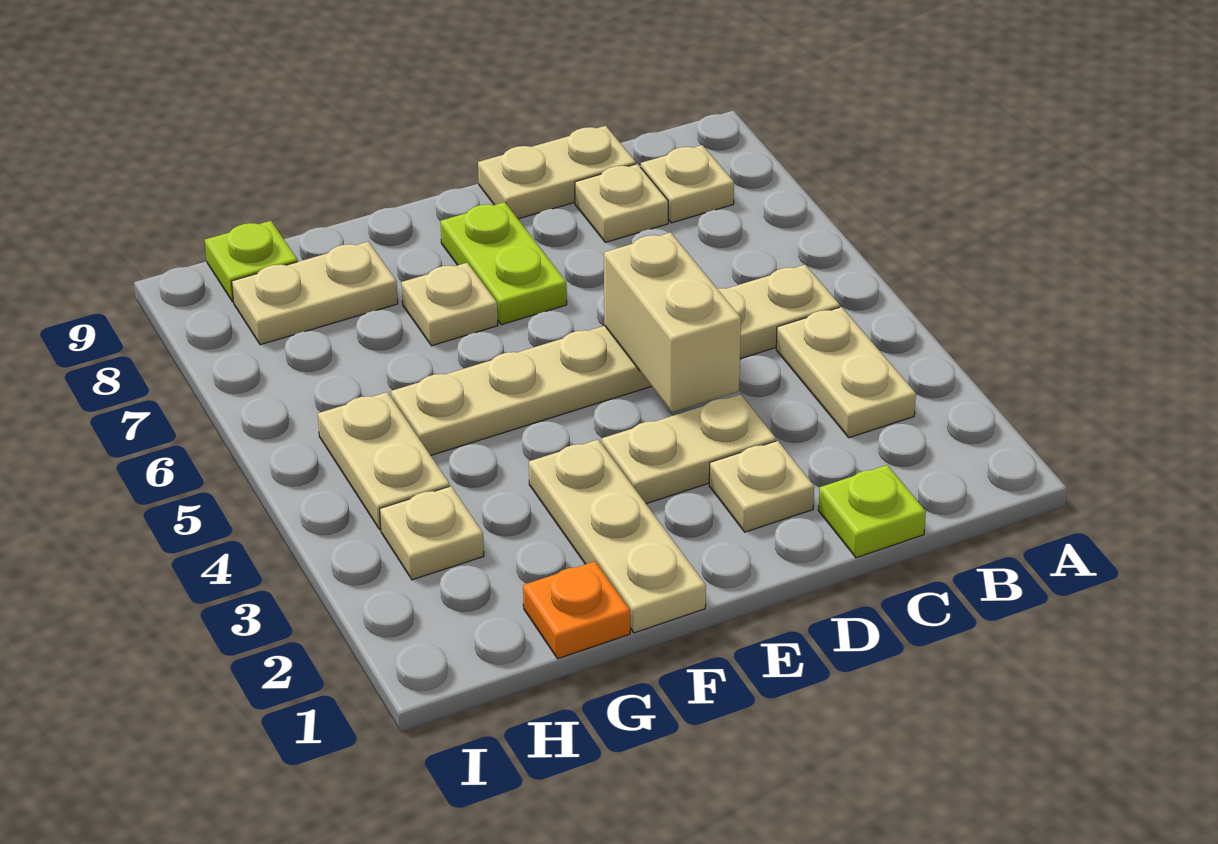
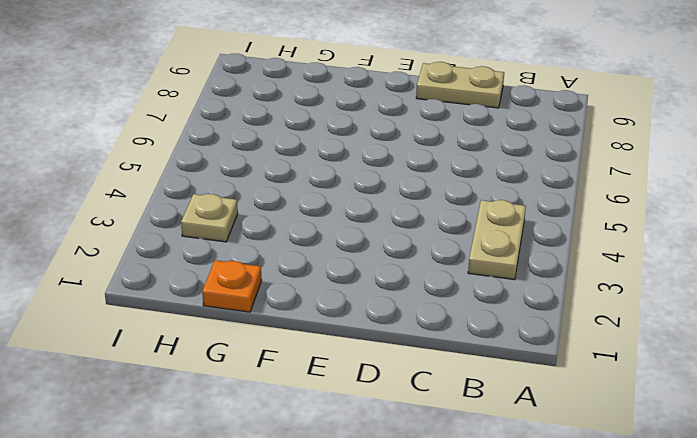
none -> tan plate B5:G5 level 1
none -> tan plate B8 level 1
none -> lime plate C1 level 1

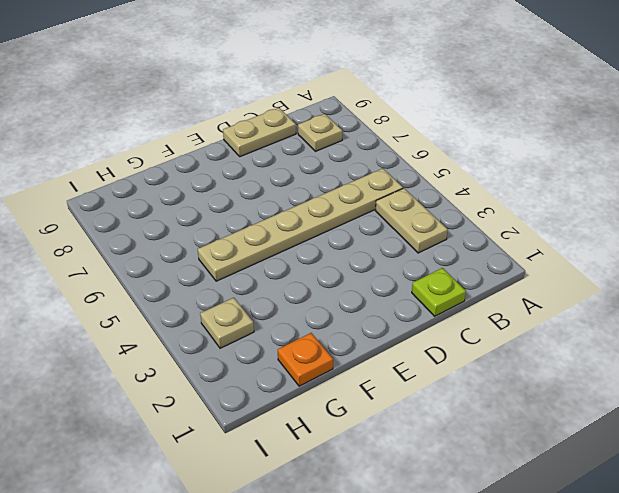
none -> tan plate C8 level 1
none -> tan plate D2 level 1
none -> tan plate D3:E3 level 1

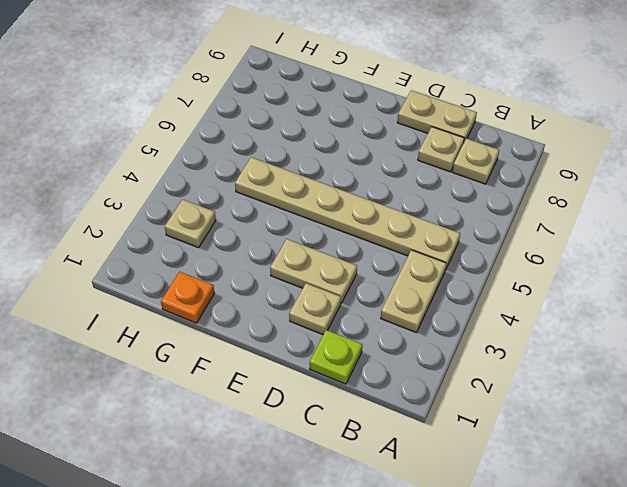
none -> lime plate E7:E8 level 1
none -> tan plate F1:F3 level 1
none -> tan plate F7 level 1

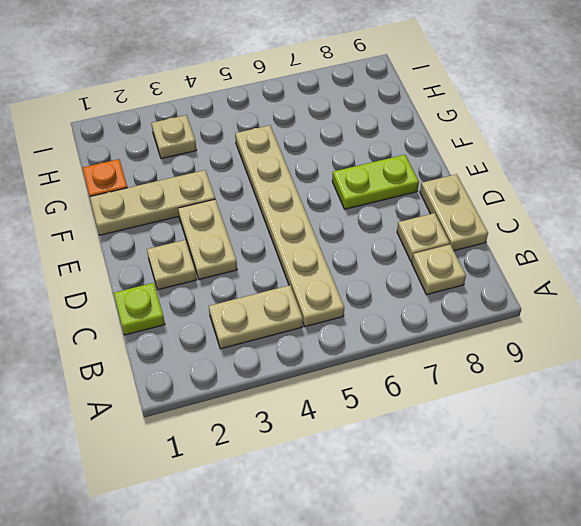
none -> tan plate F7 level 1
none -> tan plate G8:H8 level 1
none -> tan plate H4:H5 level 1

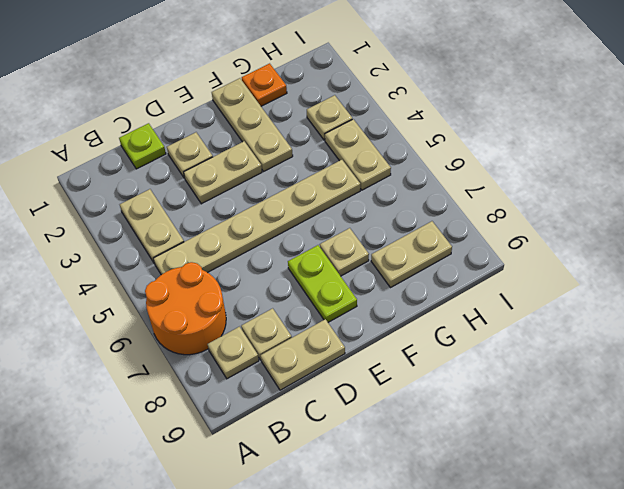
orange round brick A6:B7 level 1 -> none
none -> lime plate H9 level 1
none -> tan brick D4:D5 level 2

